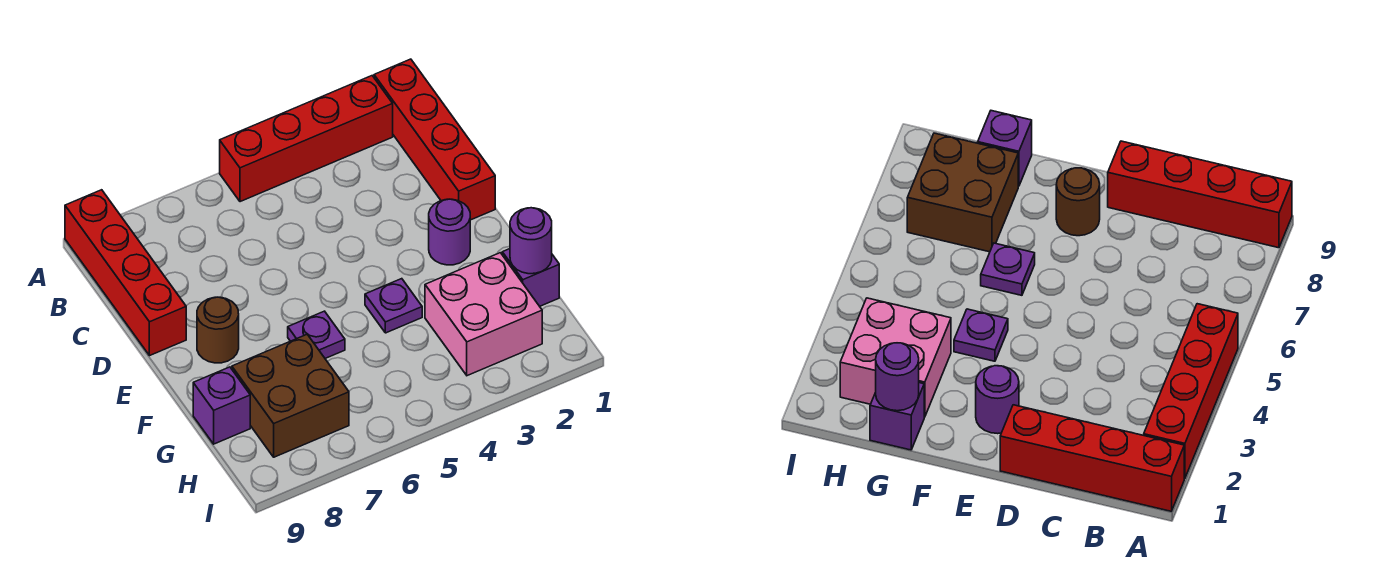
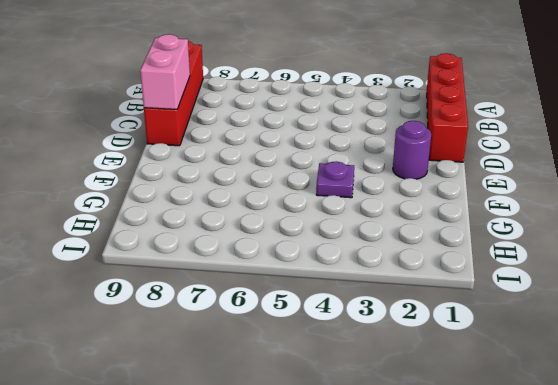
pink brick C9:D9 level 2 -> none
none -> red brick A2:A5 level 1
none -> brown round brick E8 level 1
none -> purple plate F6 level 1

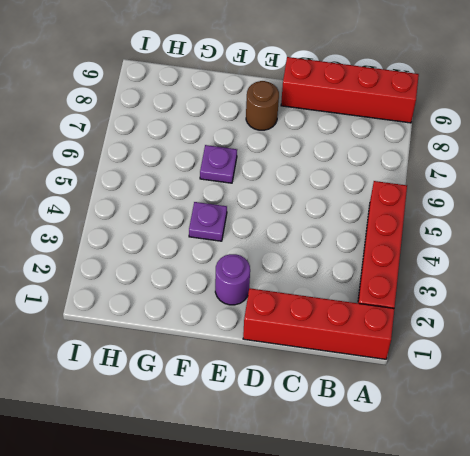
none -> purple brick G1 level 1
none -> pink brick G2:H3 level 1
none -> brown brick G7:H8 level 1

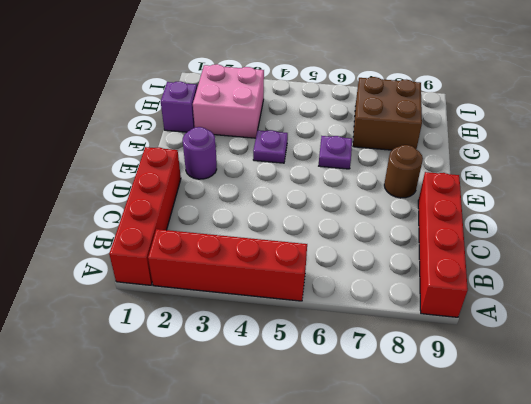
none -> purple brick G9 level 1
none -> purple round brick G1 level 2

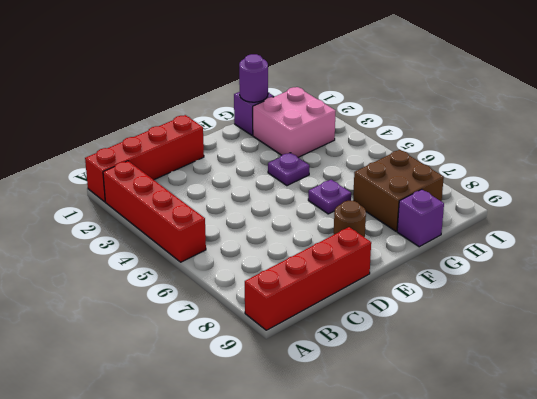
none -> purple round brick E2 level 1

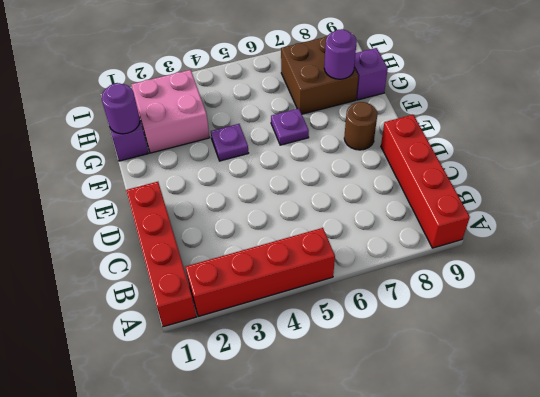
purple round brick G8 level 2 -> purple round brick E2 level 1

